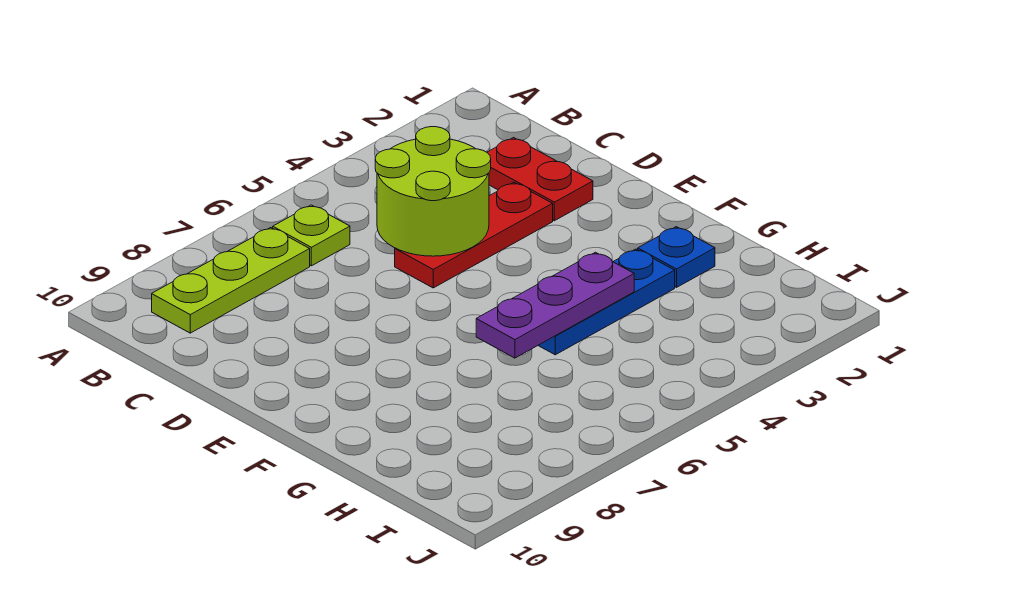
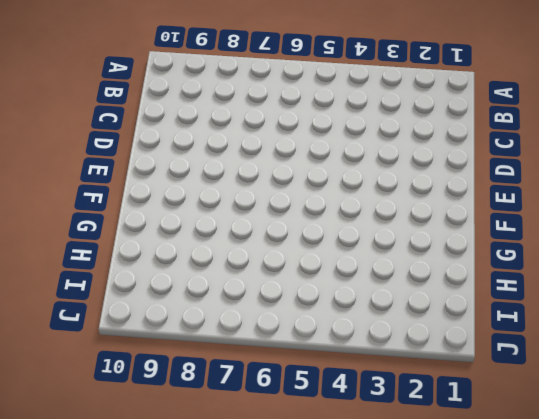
none -> lime plate B6 level 1
none -> lime plate B7:B9 level 1

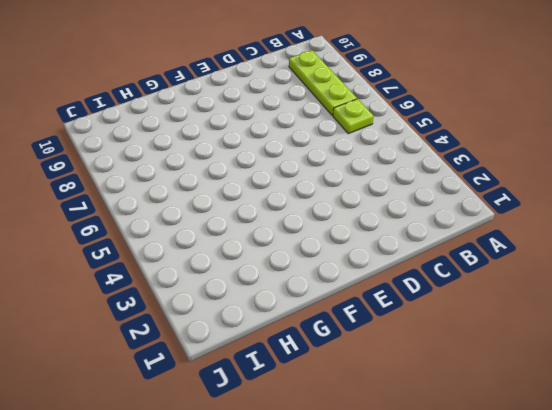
none -> red plate C2:D2 level 1
none -> red plate D3:D5 level 1

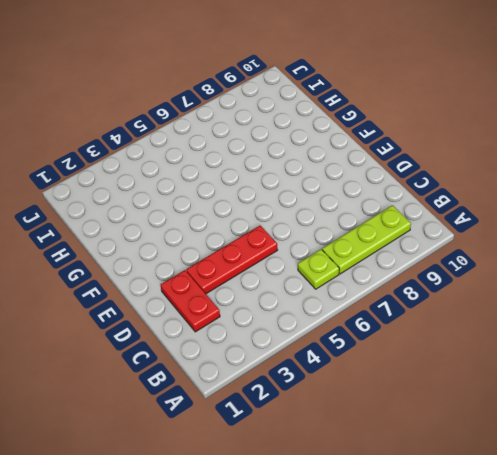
none -> blue plate G2 level 1
none -> blue plate G3:G5 level 1

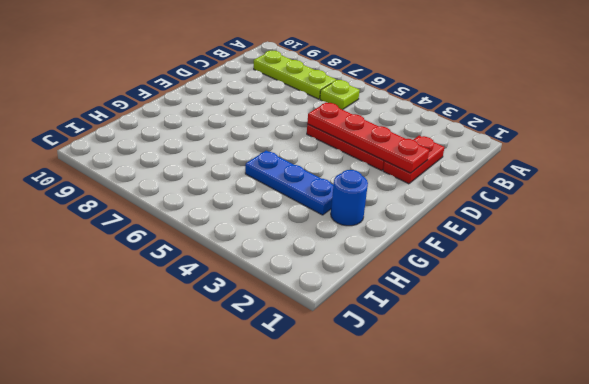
red plate D2:D5 level 2 -> lime round brick C4:D5 level 2
blue round brick G2 level 1 -> blue plate G2 level 1
none -> purple plate G4:G6 level 2

